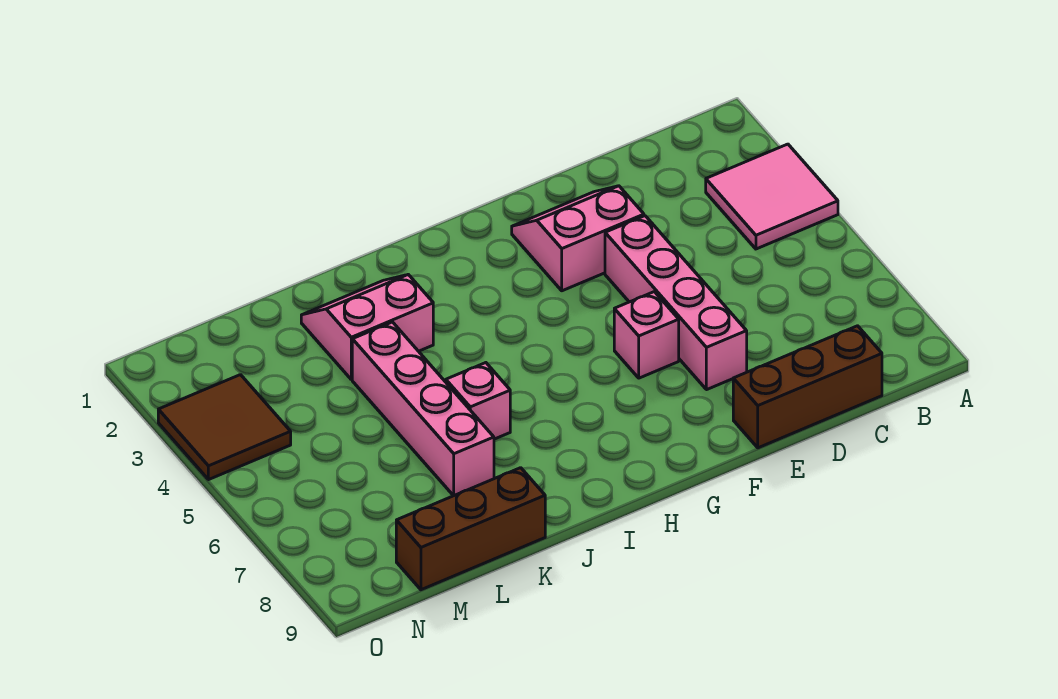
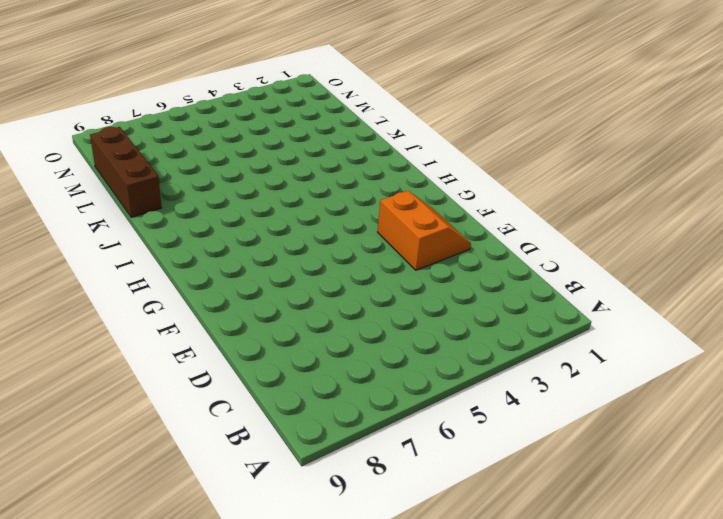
orange slope E2:F3 level 1 top 3 -> pink slope E2:F3 level 1 top 3
none -> pink tile A3:B4 level 1
none -> brown brick C9:E9 level 1

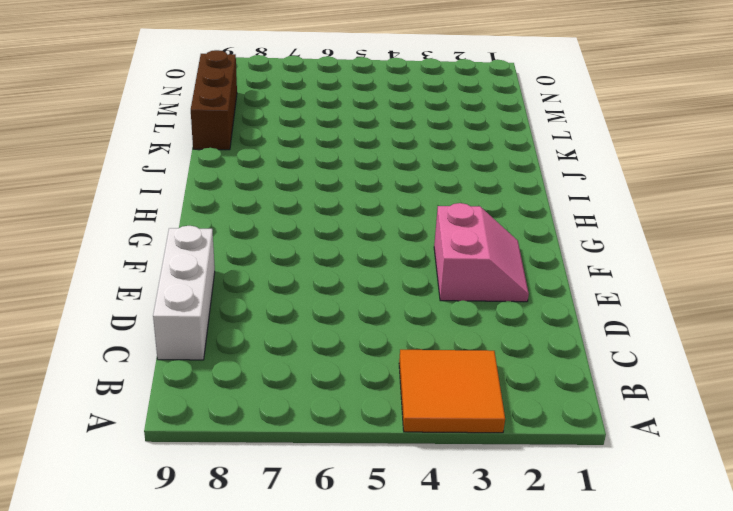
orange tile A3:B4 level 1 -> pink tile A3:B4 level 1
white brick C9:E9 level 1 -> brown brick C9:E9 level 1
none -> pink brick E4:E7 level 1
none -> pink brick F6 level 1

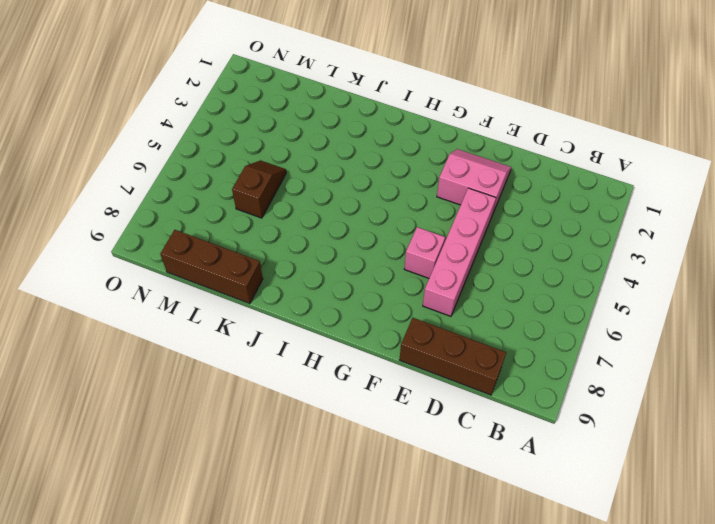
brown slope L5:L6 level 1 top 6 -> none
none -> pink tile A3:B4 level 1
none -> pink slope J2:K3 level 1 top 3

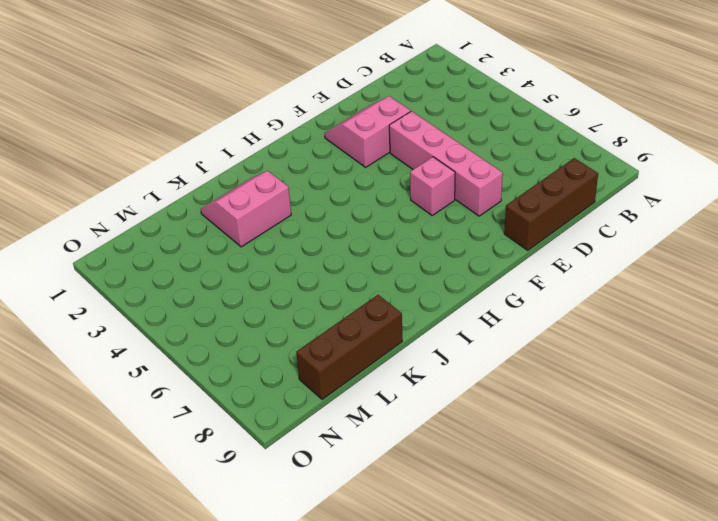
none -> pink tile A3:B4 level 1
none -> pink brick J6 level 1

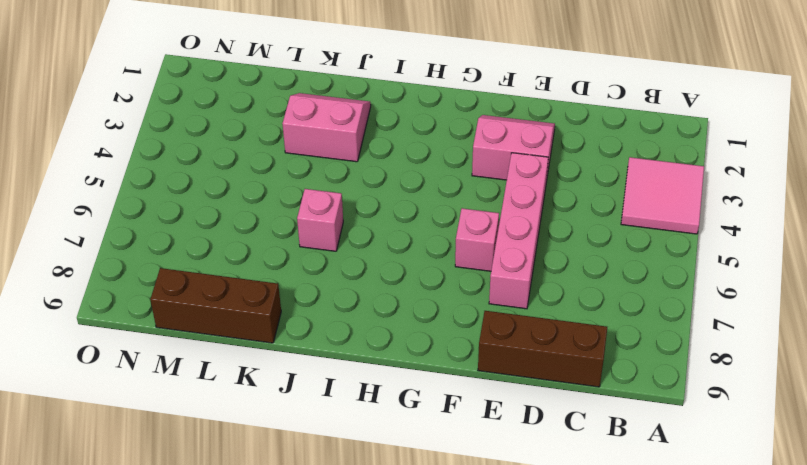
none -> pink brick K4:K7 level 1
none -> brown tile N3:O4 level 1

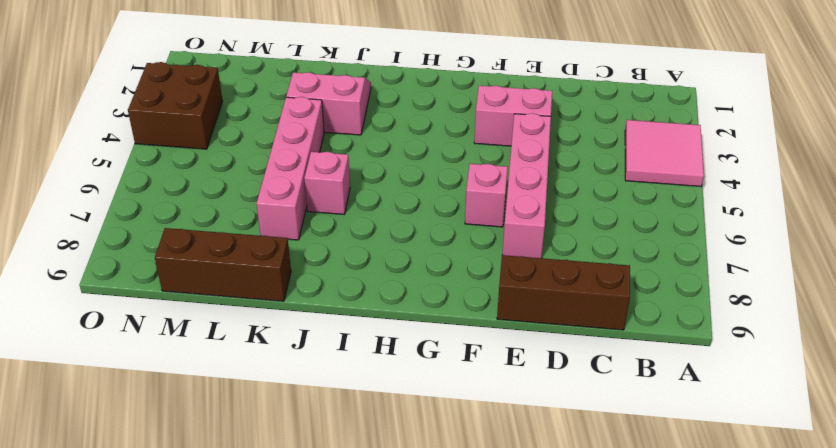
brown brick N3:O4 level 1 -> brown tile N3:O4 level 1

